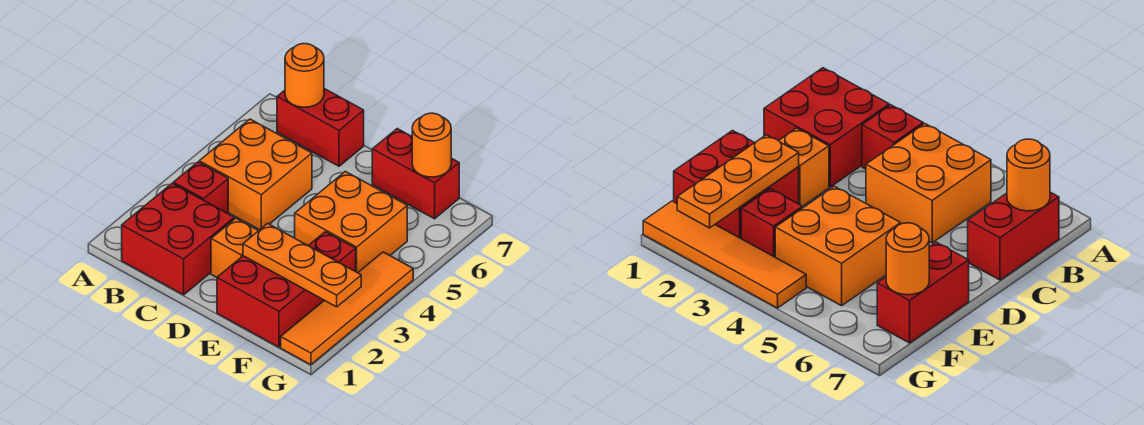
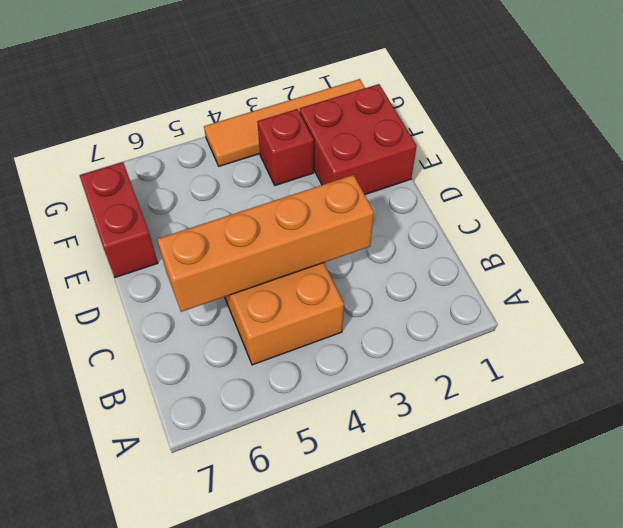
orange brick C3:C6 level 2 -> none
none -> red brick B1:C2 level 1
none -> red brick B3 level 1
none -> red brick B7:C7 level 1

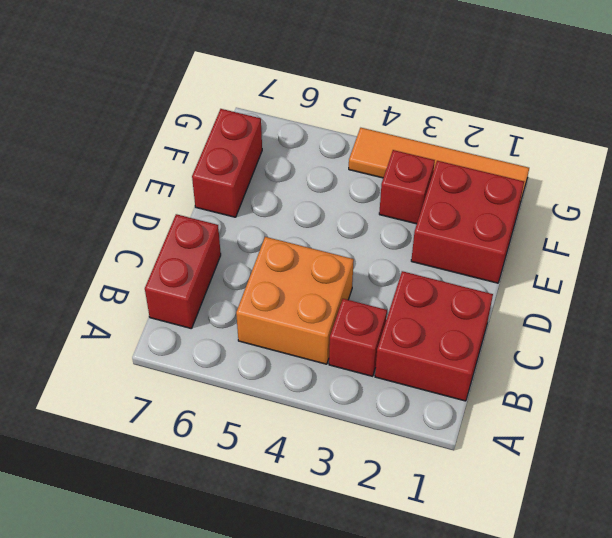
none -> orange brick D2 level 1
none -> orange brick E4:F5 level 1
none -> orange round brick B7 level 2

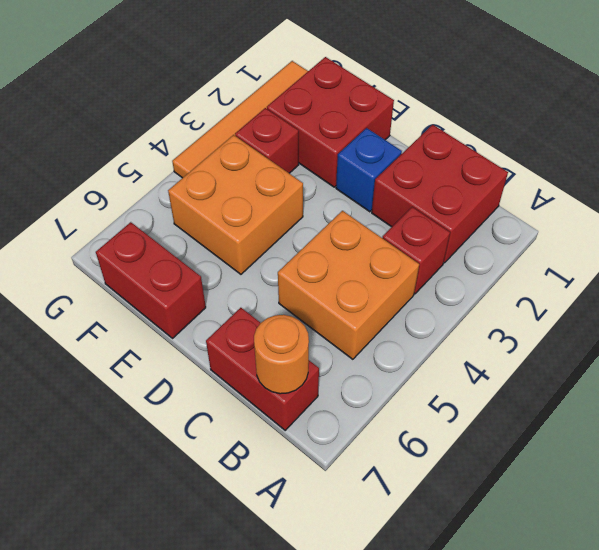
blue brick D2 level 1 -> orange brick D2 level 1
none -> orange plate E2:G2 level 2
none -> orange round brick F7 level 2

